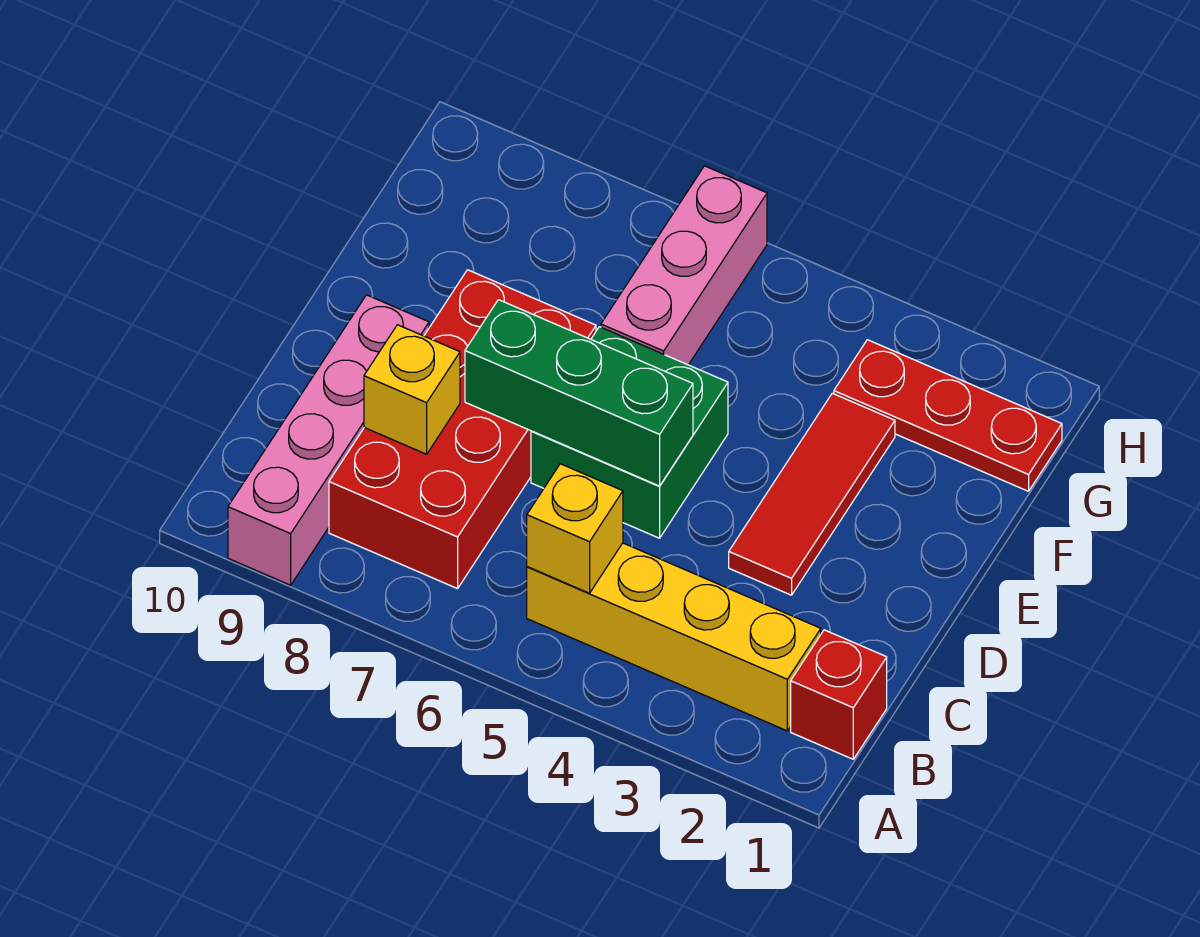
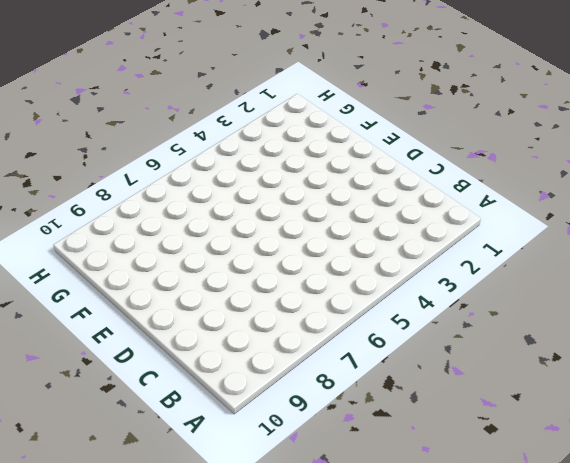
none -> pink brick A9:D9 level 1
none -> red brick B1 level 1

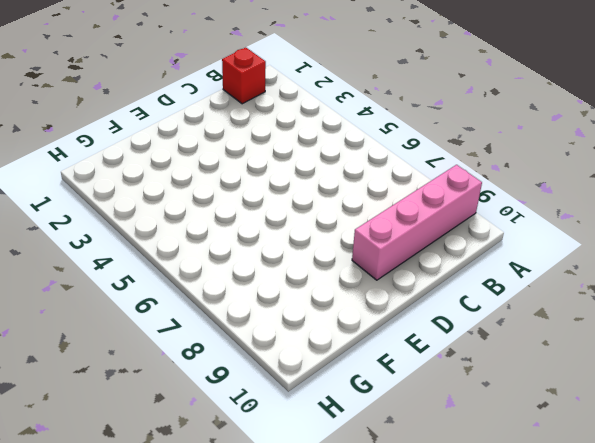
none -> yellow brick B2:B5 level 1
none -> red brick B7:E8 level 1

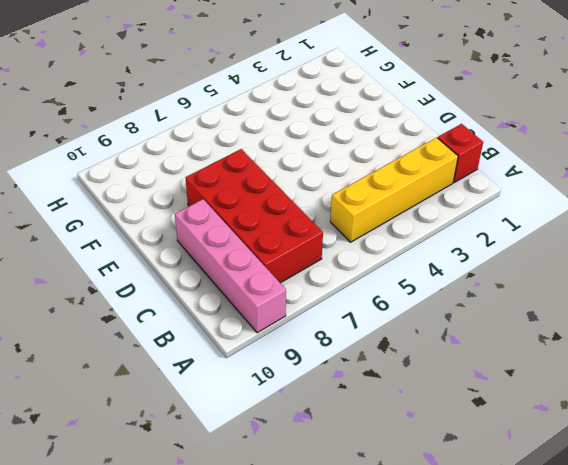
none -> red tile D3:F3 level 1
none -> green brick D5:E6 level 1

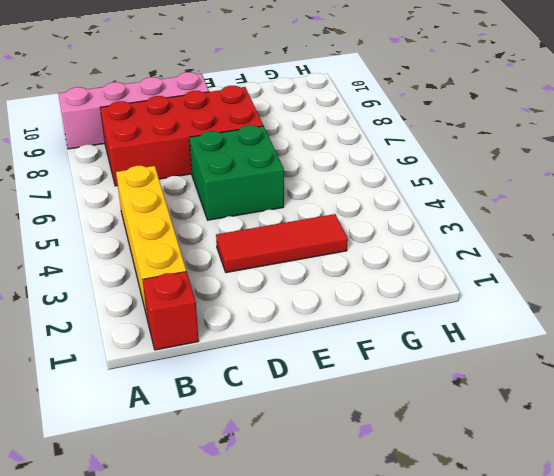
none -> pink brick F6:H6 level 1
none -> red plate G1:G3 level 1

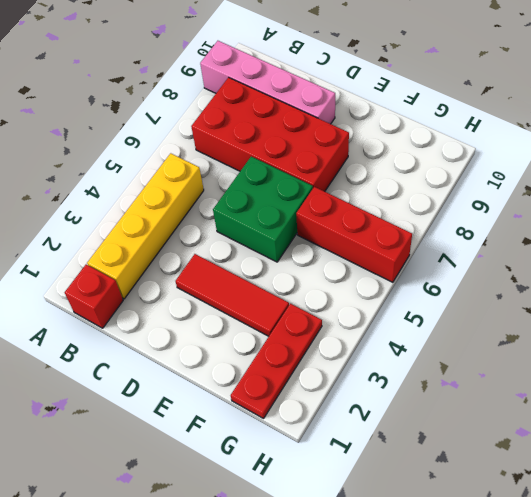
red brick F6:H6 level 1 -> pink brick F6:H6 level 1
none -> yellow brick B5 level 2
none -> yellow brick C8 level 2

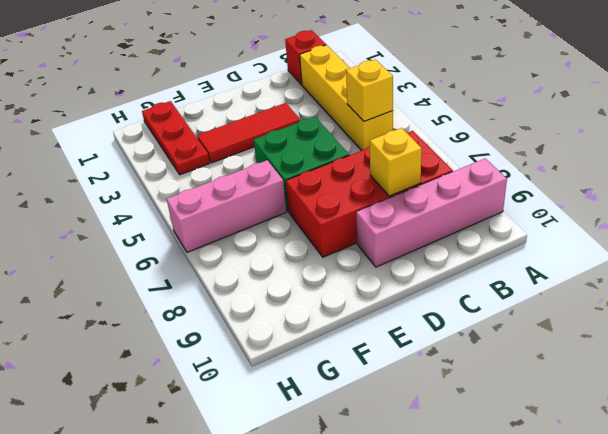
none -> green brick D5:D7 level 2

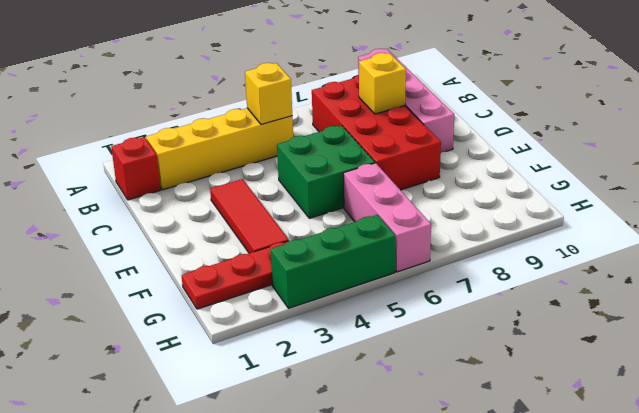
green brick H3:H5 level 1 -> green brick D5:D7 level 2

